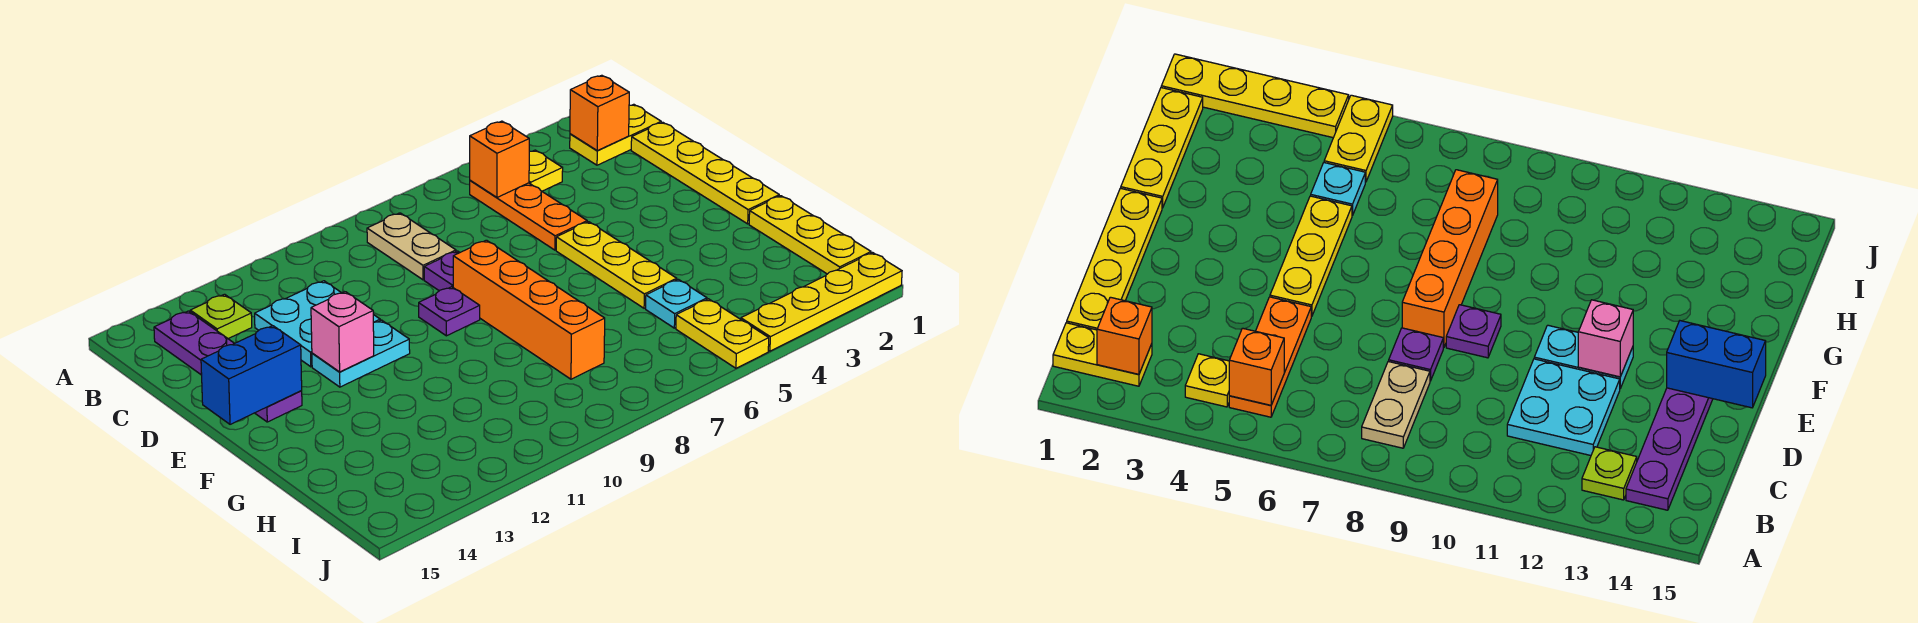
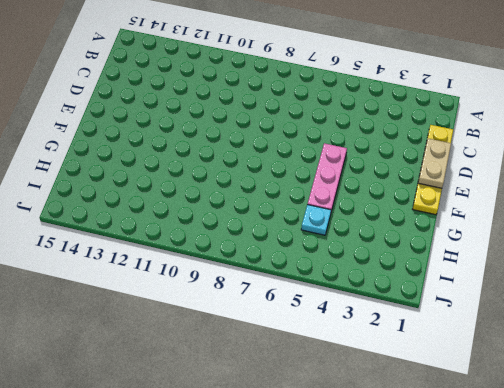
tan plate D1:E1 level 2 -> tan plate B8:C8 level 1
pink plate E5:G5 level 1 -> yellow plate E5:G5 level 1
none -> yellow plate B1:B2 level 1
none -> yellow plate B4 level 1
none -> orange plate B5:D5 level 1

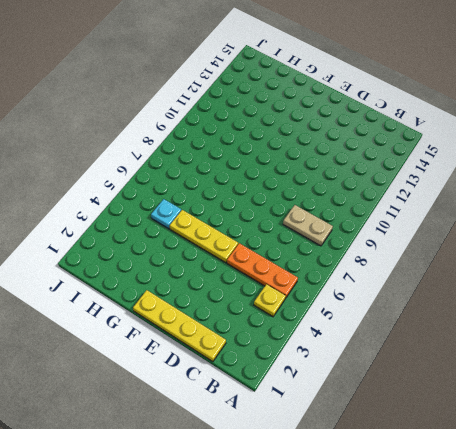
none -> yellow plate B1:B2 level 1
none -> lime plate B13 level 1
none -> purple plate B14:E14 level 1

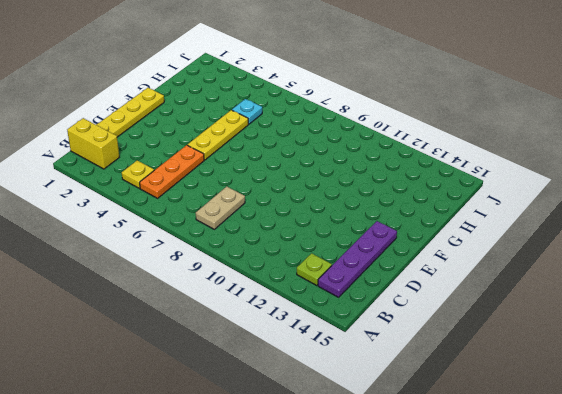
yellow brick B1:B2 level 1 -> yellow plate B1:B2 level 1
none -> cyan plate C11:D12 level 1
none -> purple plate D8 level 1
none -> orange brick E8:H8 level 1

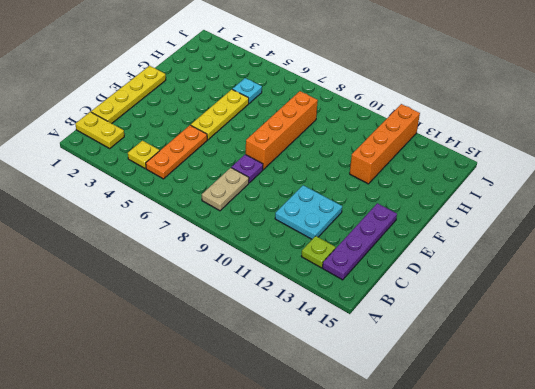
orange brick G12:J12 level 1 -> none
none -> purple plate E9 level 1
none -> cyan plate E11:E12 level 1
none -> yellow plate G1:I1 level 1

